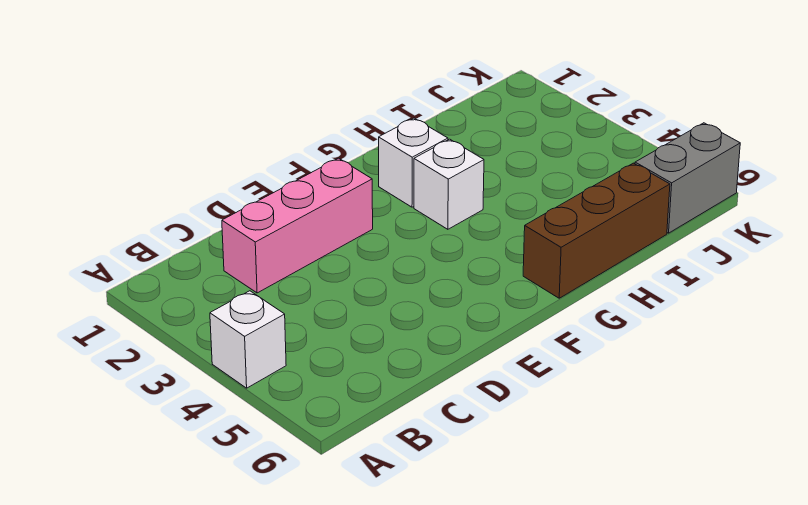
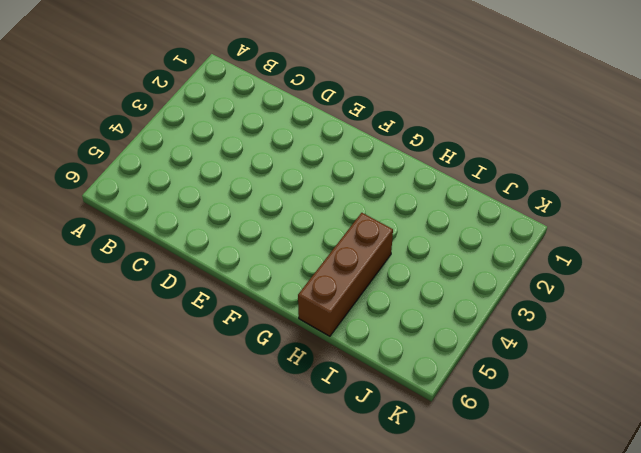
brown brick H4:H6 level 1 -> brown brick G6:I6 level 1
none -> white brick A4 level 1
none -> pink brick C2:E2 level 1

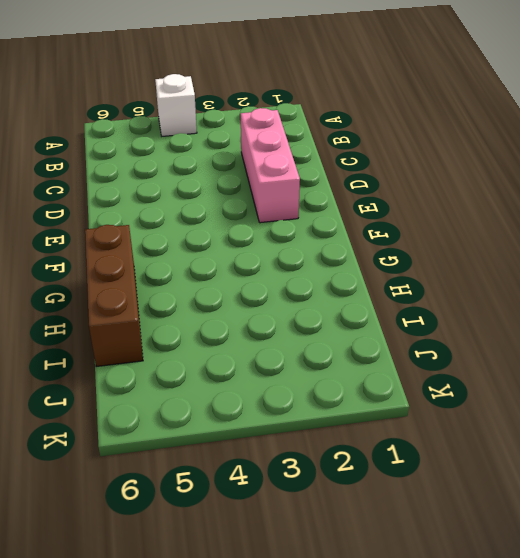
none -> white brick G2 level 1
none -> white brick G3 level 1

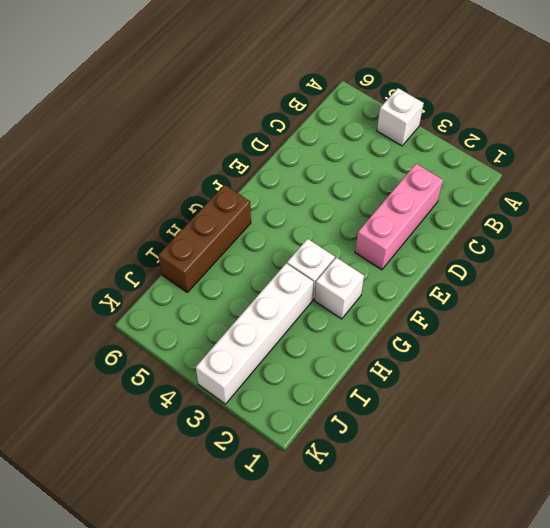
white brick H3:K3 level 1 -> none
none -> grey brick J6:K6 level 1

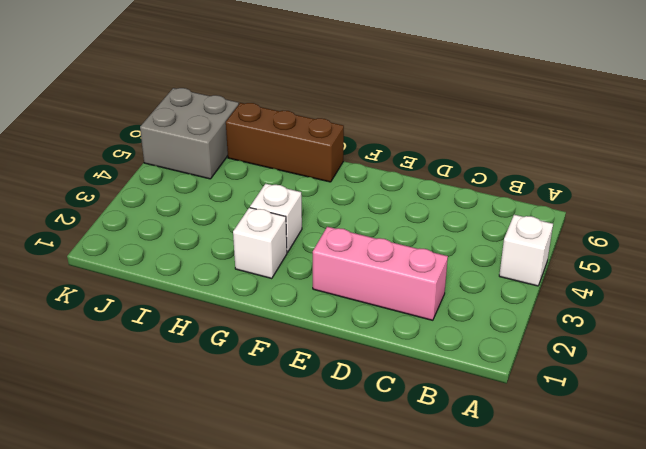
grey brick J5:K6 level 1 -> grey brick J6:K6 level 1

